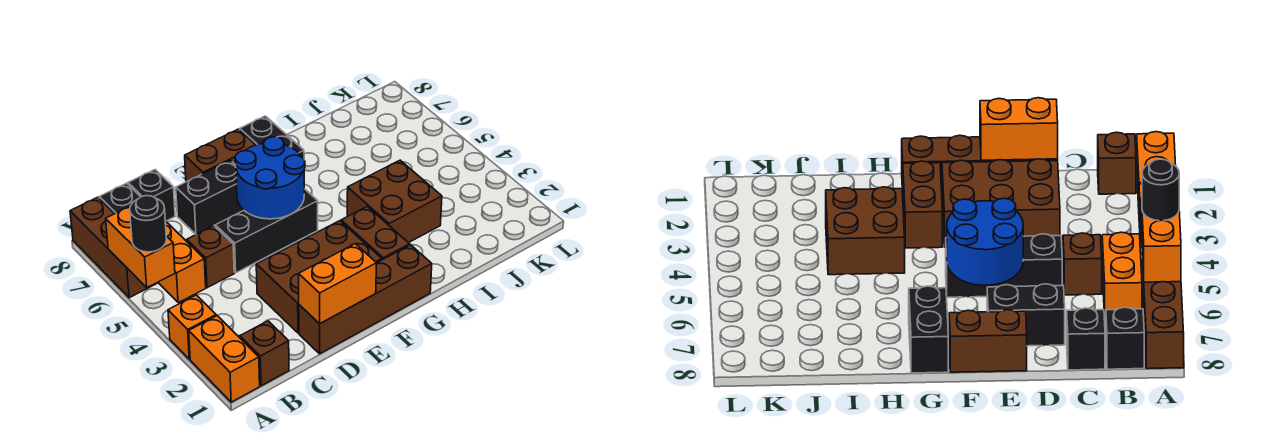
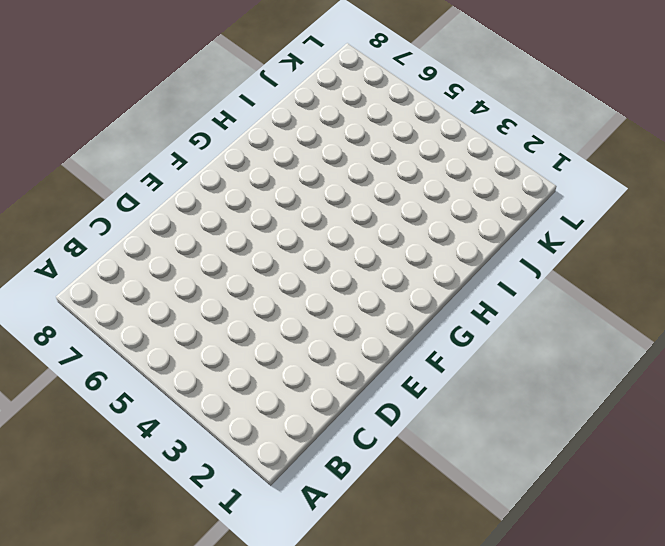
none -> orange brick A1:A2 level 1
none -> orange brick A3 level 1
none -> brown brick A6:A8 level 1

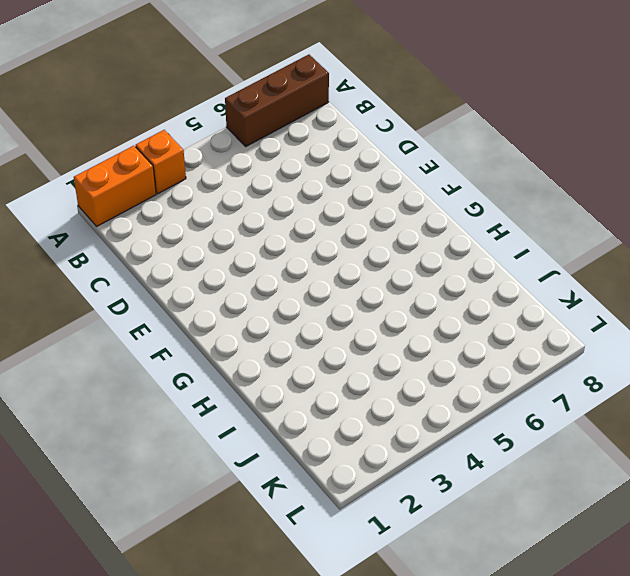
none -> brown brick B1 level 1
none -> orange brick B5:B6 level 1
none -> black brick B8 level 1

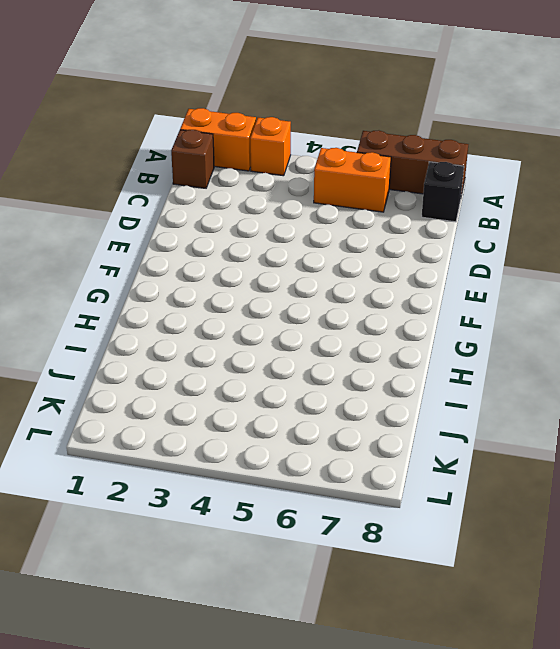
none -> brown brick C5 level 1
none -> black brick C8 level 1
none -> brown brick D1:G1 level 1

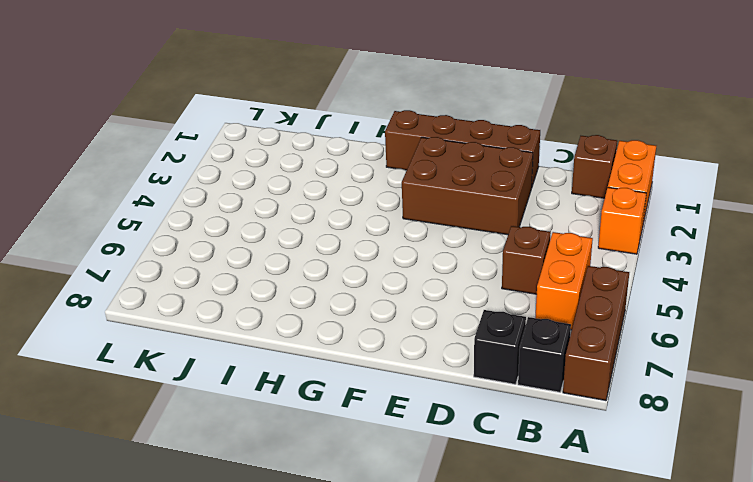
none -> black brick D5:F5 level 1
none -> black brick D7:E7 level 1
none -> brown brick E8:F8 level 1

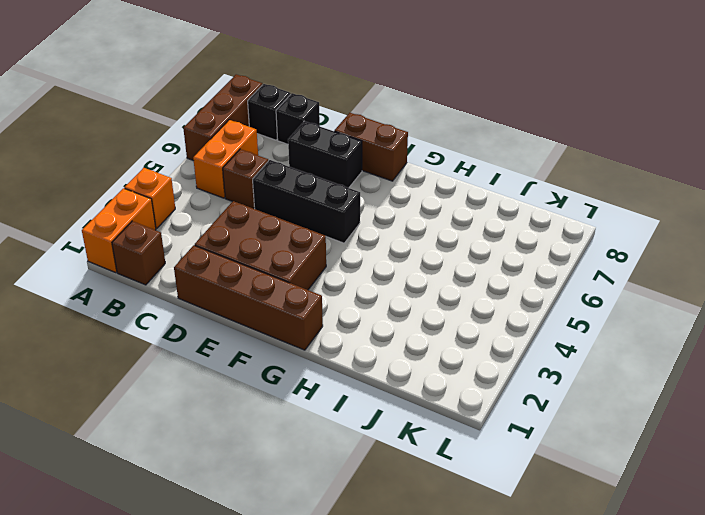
none -> brown brick G2:G3 level 1
none -> black brick G7:G8 level 1
none -> brown brick H3:I4 level 1

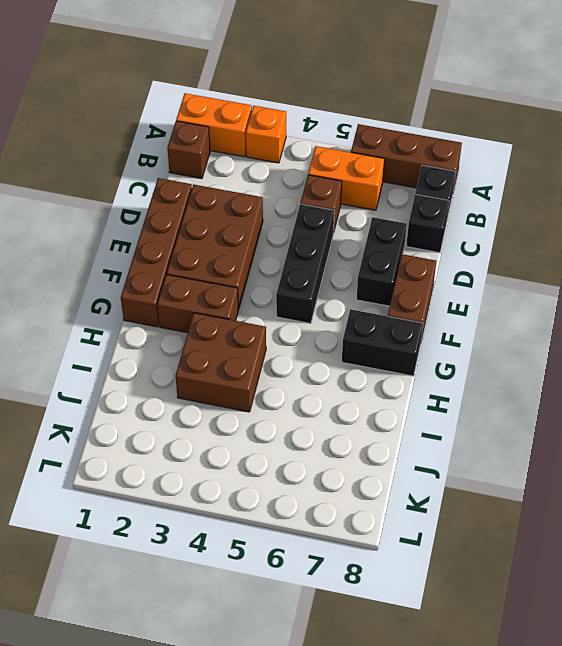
none -> orange brick A5:A6 level 2
none -> orange brick D1:E1 level 2
none -> blue round brick E5:F6 level 2

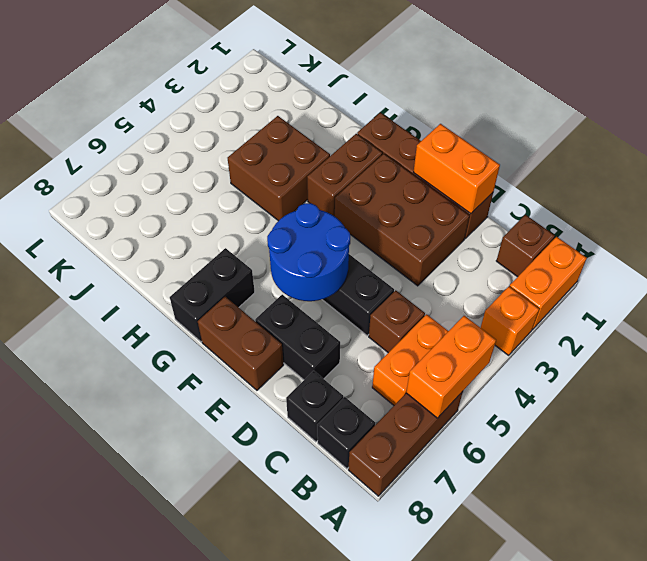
none -> black round brick A5 level 3

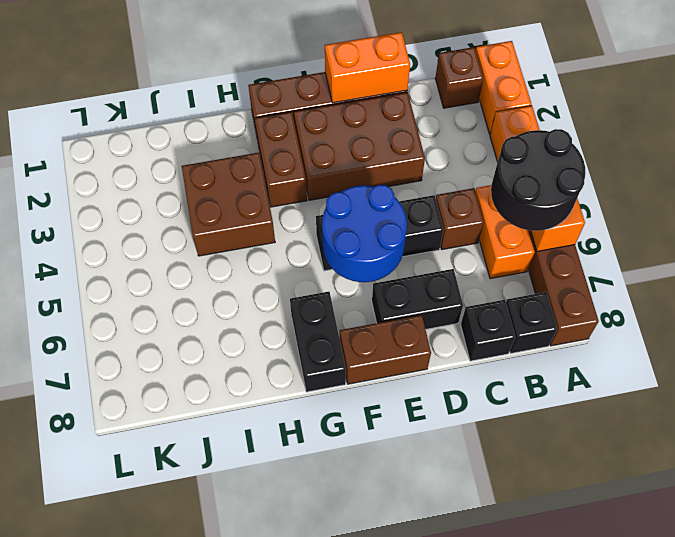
black round brick A5:B6 level 3 -> black round brick A5 level 3

